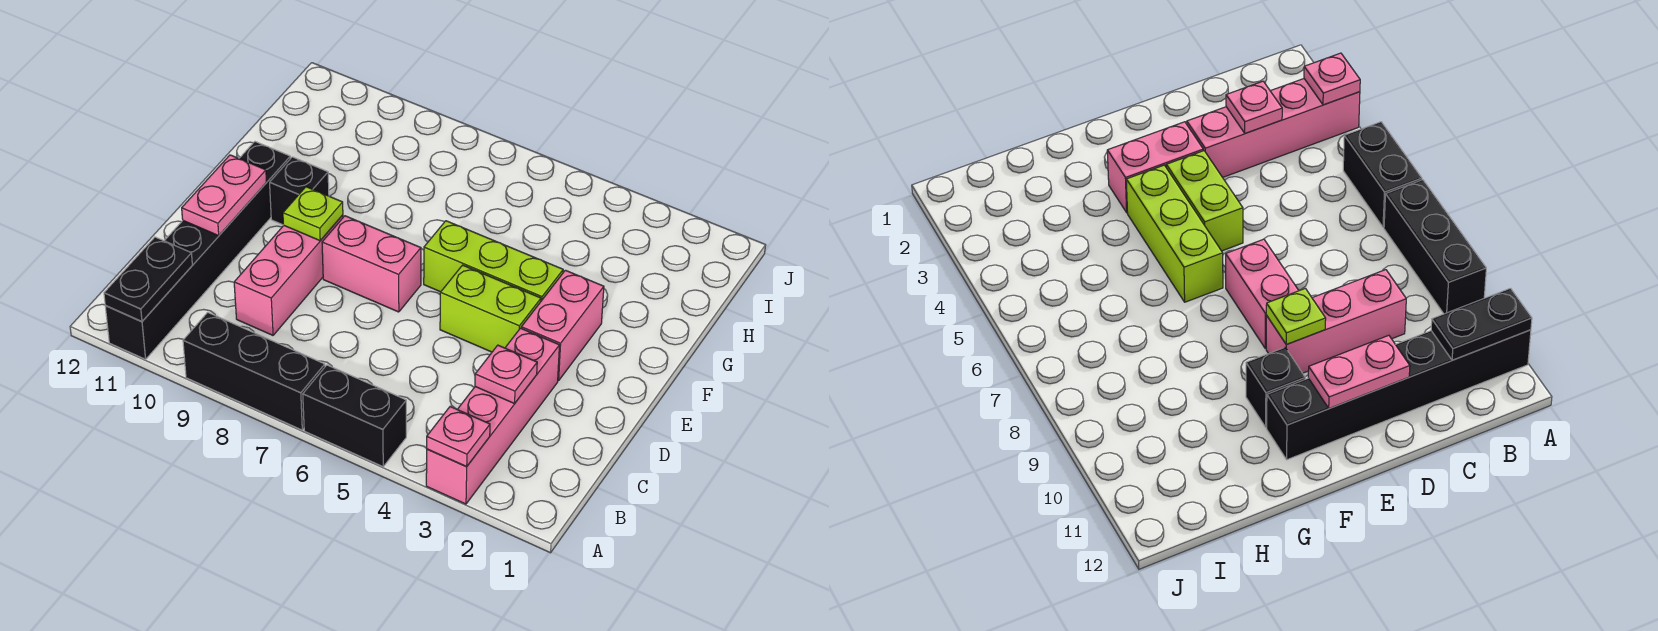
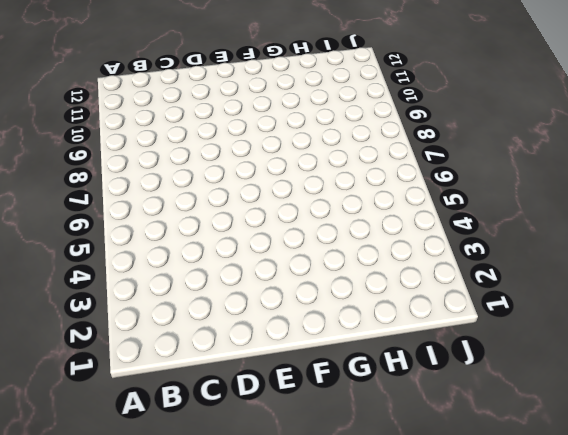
none -> pink brick A3:D3 level 1
none -> black brick A5:A6 level 1
none -> black brick A7:A9 level 1

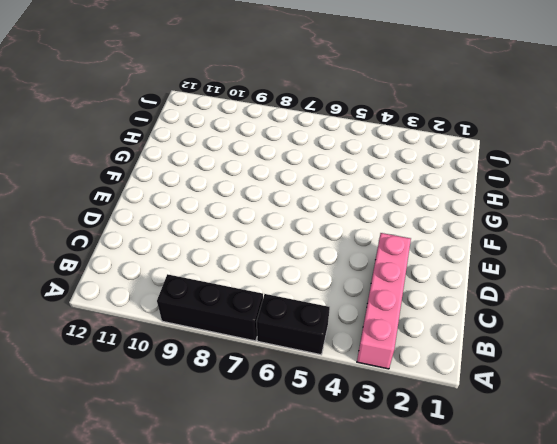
none -> black brick A11:F11 level 1
none -> pink brick C9:E9 level 1
none -> pink brick E3:F3 level 1

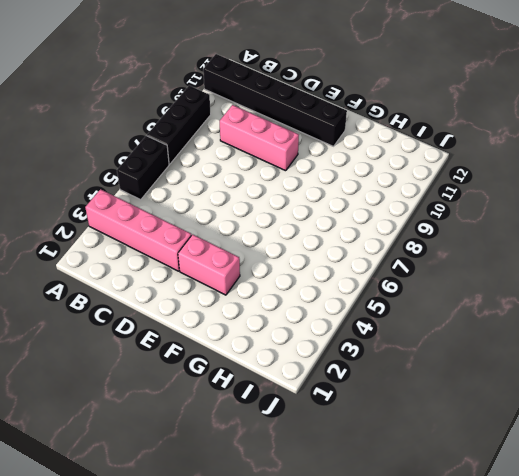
none -> lime brick E4:E5 level 1
none -> pink brick E7:E8 level 1
none -> lime brick F4:F6 level 1

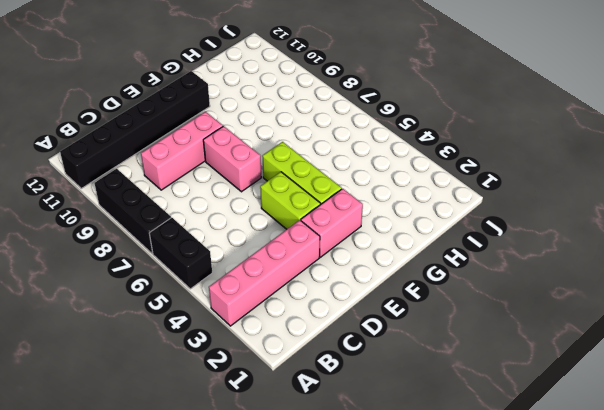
none -> black brick F10 level 1
none -> pink plate A3 level 2
none -> black plate A11:B11 level 2

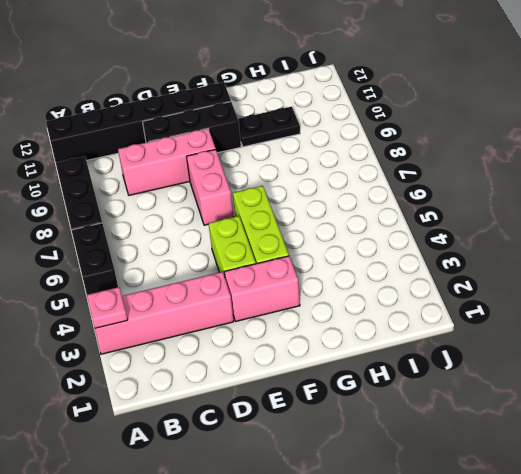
black brick D10:F10 level 1 -> black brick F10 level 1
black plate G10:H10 level 1 -> black plate A11:B11 level 2
none -> pink plate C3 level 2
none -> pink plate D11:E11 level 2
none -> lime plate E9 level 2

